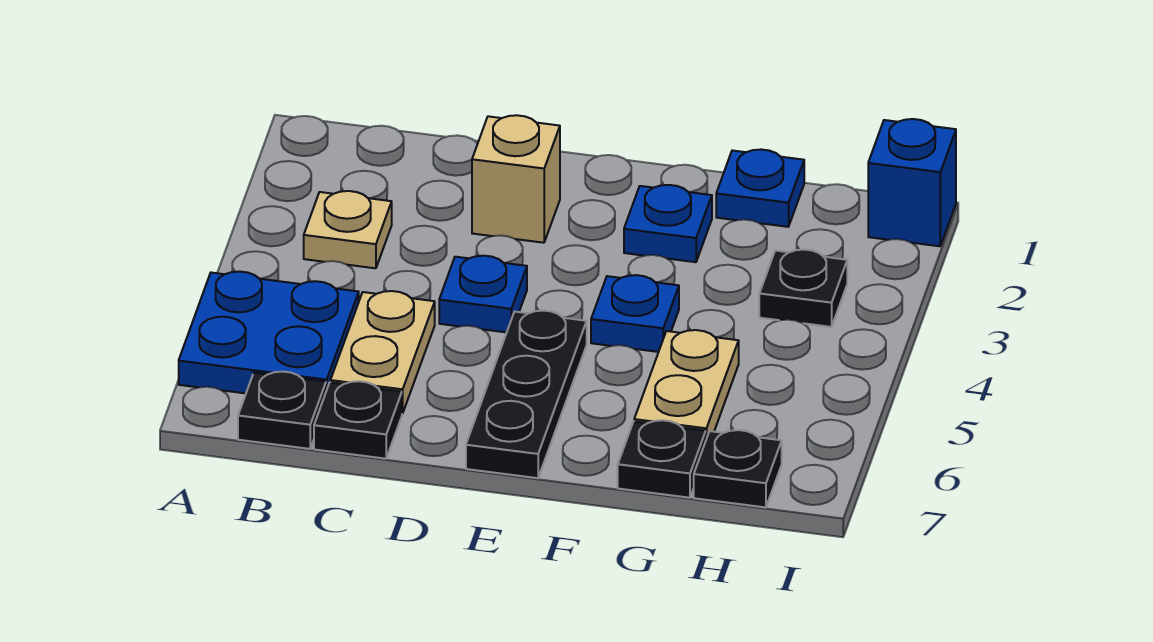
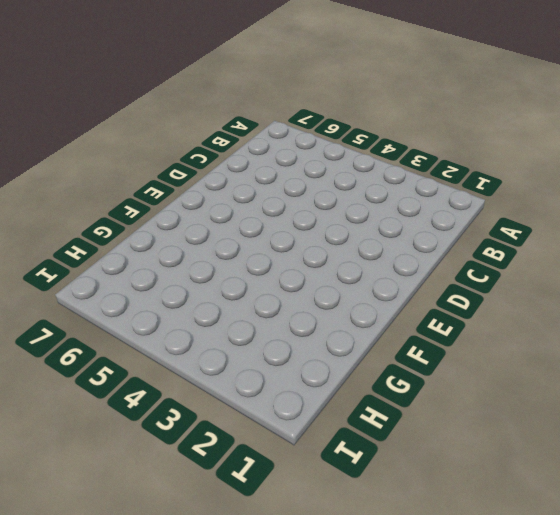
none -> blue plate A5:B6 level 1
none -> tan plate B3 level 1
none -> black plate B7 level 1

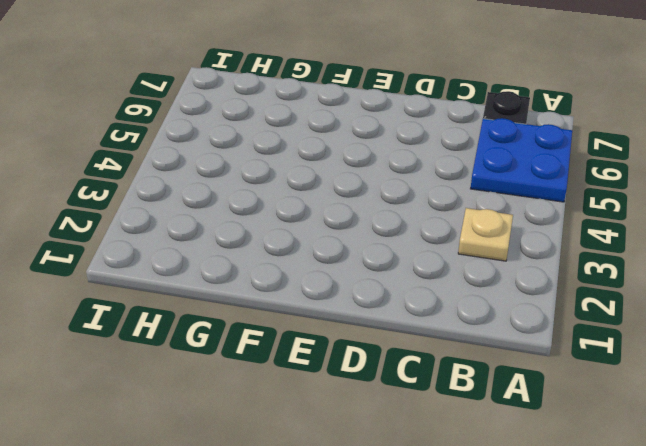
none -> tan plate C5:C6 level 1
none -> black plate C7 level 1
none -> tan brick D2 level 1

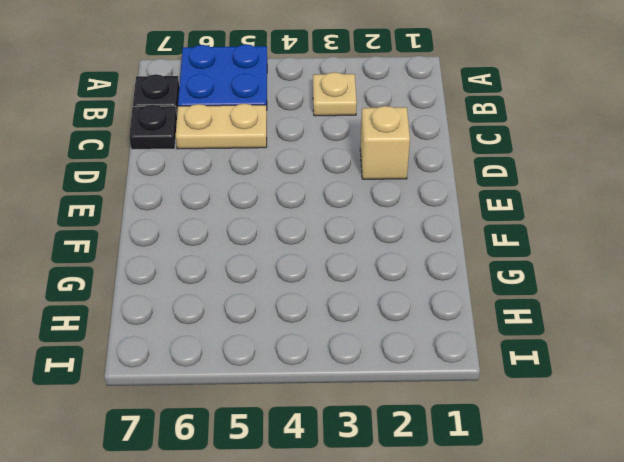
none -> blue plate D4 level 1
none -> black plate E5:E7 level 1
none -> blue plate F2 level 1

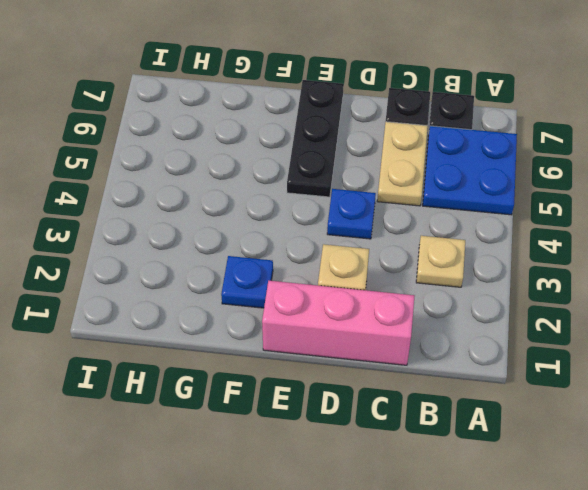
pink brick C1:E1 level 1 -> none
none -> blue plate F4 level 1
none -> blue plate G1 level 1
none -> tan plate G5:G6 level 1

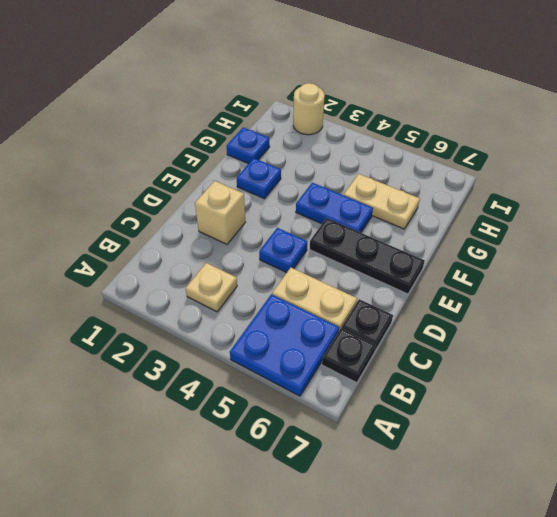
blue plate F4:F5 level 1 -> blue plate F4 level 1
tan round brick I2 level 1 -> none
none -> black plate G7 level 1
none -> black plate H3 level 1
none -> black plate H7 level 1

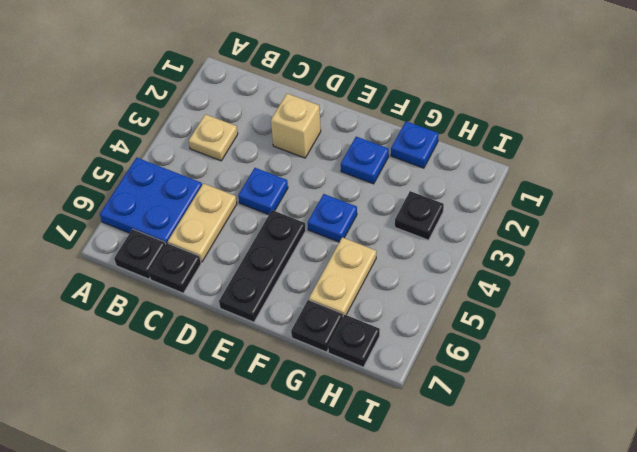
none -> blue brick I1 level 1

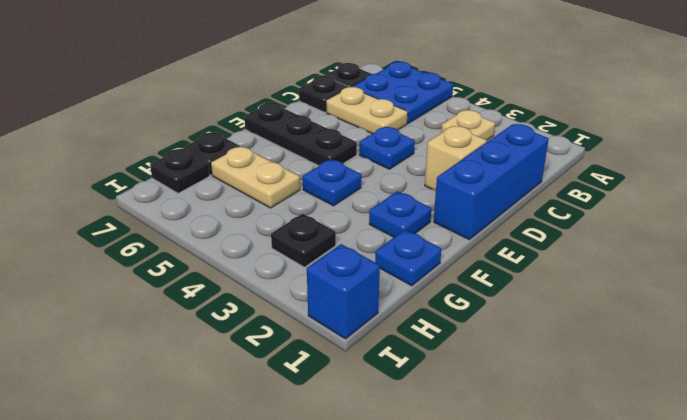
blue brick C1:E1 level 1 -> none

